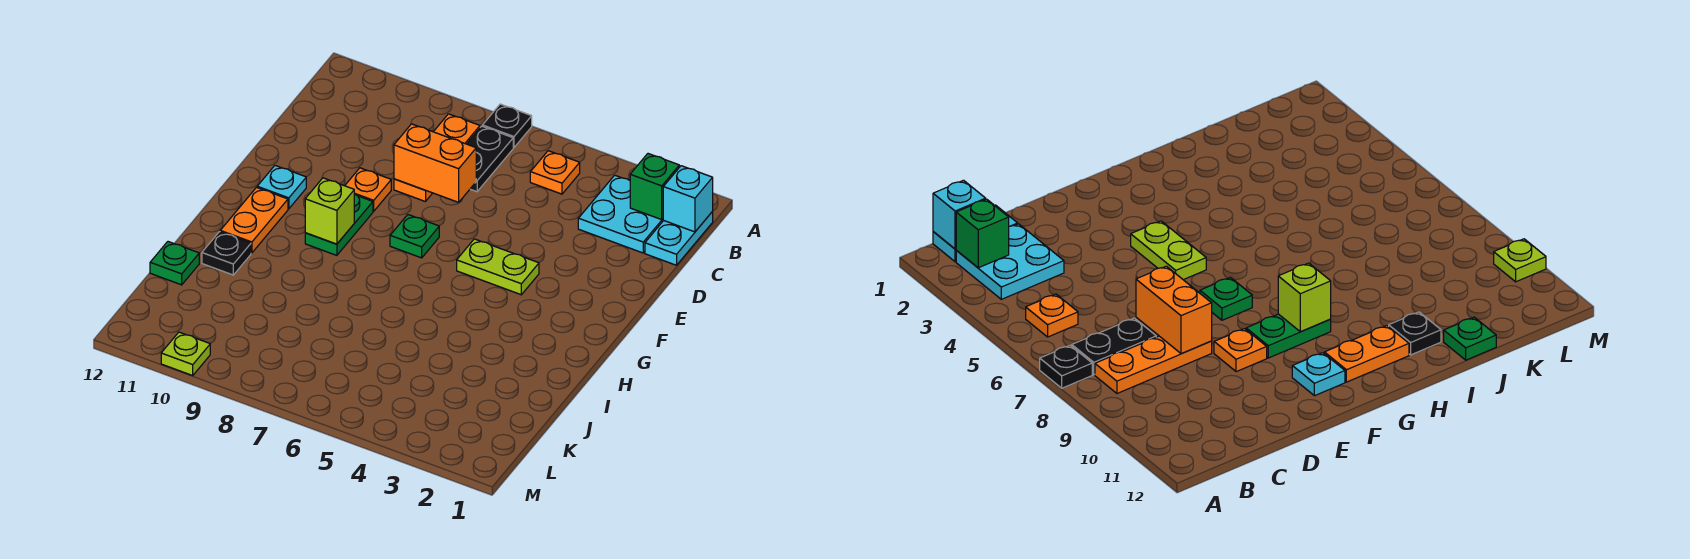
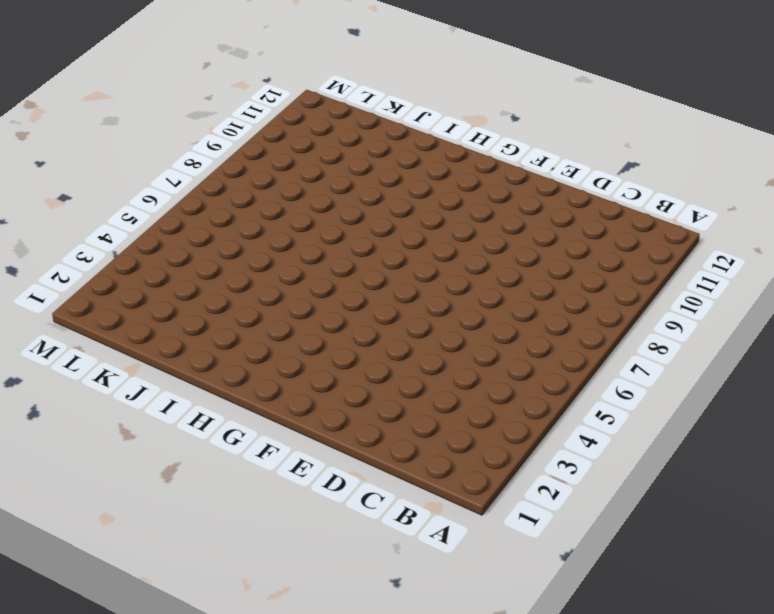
none -> black plate A7 level 1
none -> cyan plate B1:C1 level 1
none -> cyan plate B2:C3 level 1

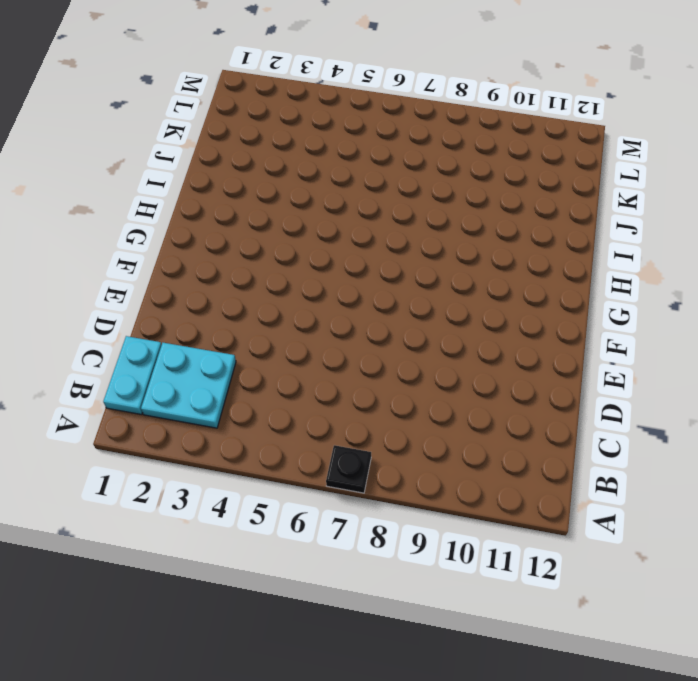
none -> orange plate B5 level 1
none -> black plate B7:C7 level 1
none -> orange plate B8:D8 level 1

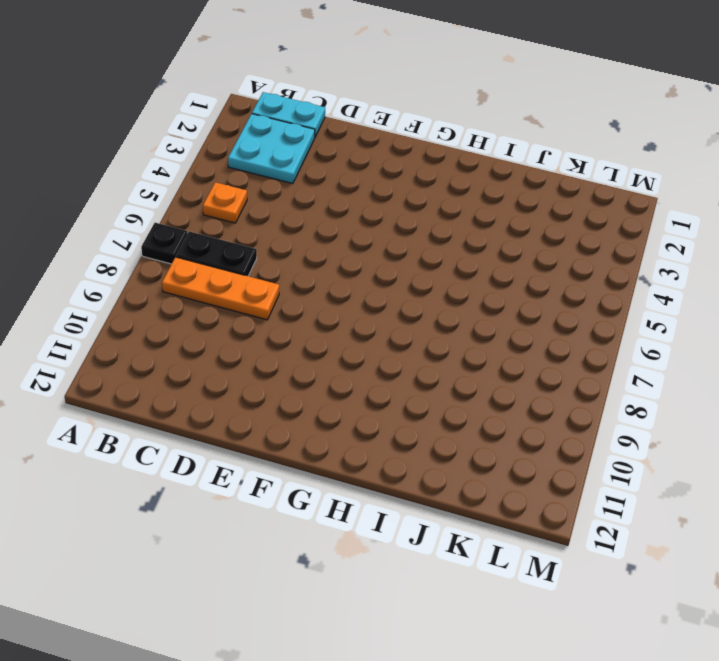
none -> orange plate E9 level 1
none -> lime plate F4:F5 level 1
none -> green plate F7 level 1

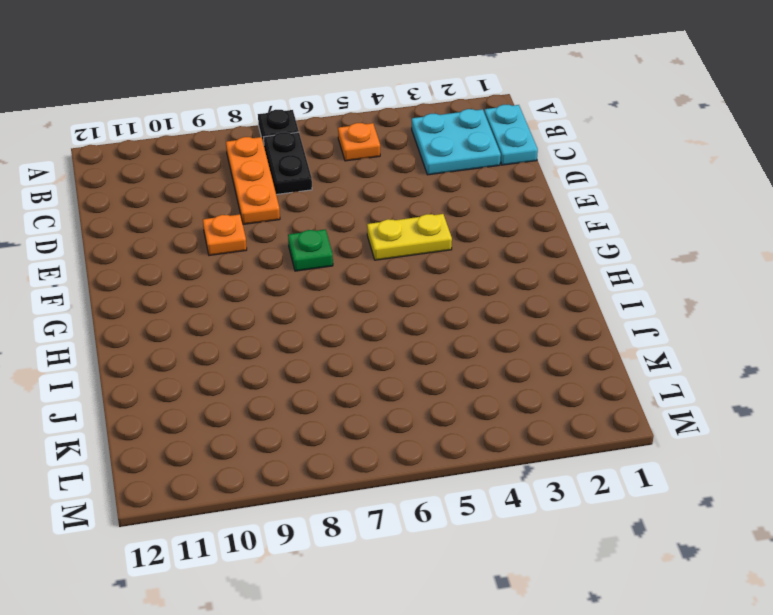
yellow plate F4:F5 level 1 -> lime plate F4:F5 level 1
none -> green plate F9:G9 level 1
none -> cyan plate F11 level 1
none -> orange plate G11:H11 level 1

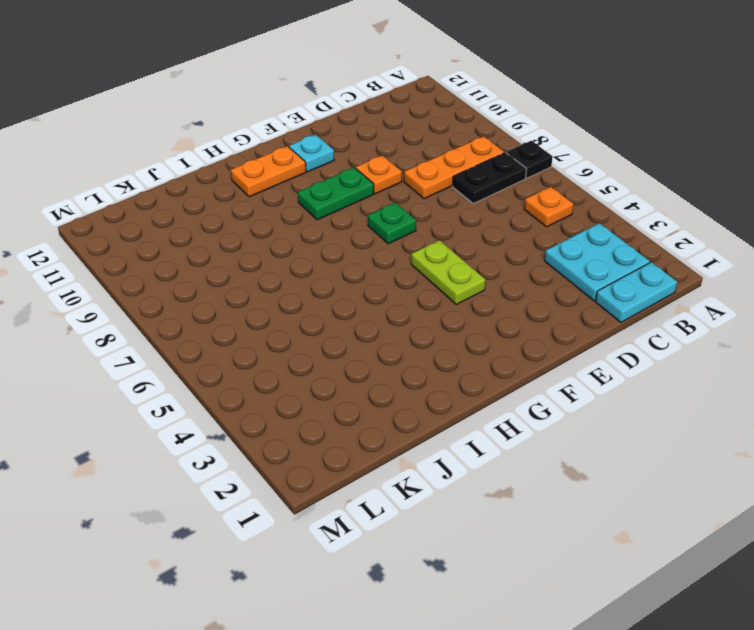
none -> black plate I11 level 1
none -> green plate J12 level 1
none -> lime plate M10 level 1

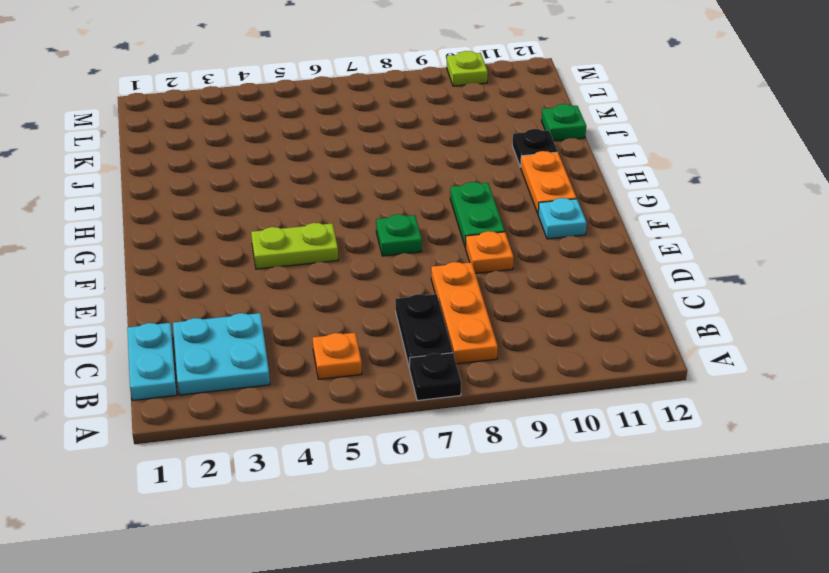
none -> cyan brick B1 level 2
none -> green brick B2 level 2
none -> orange brick D7:D8 level 2

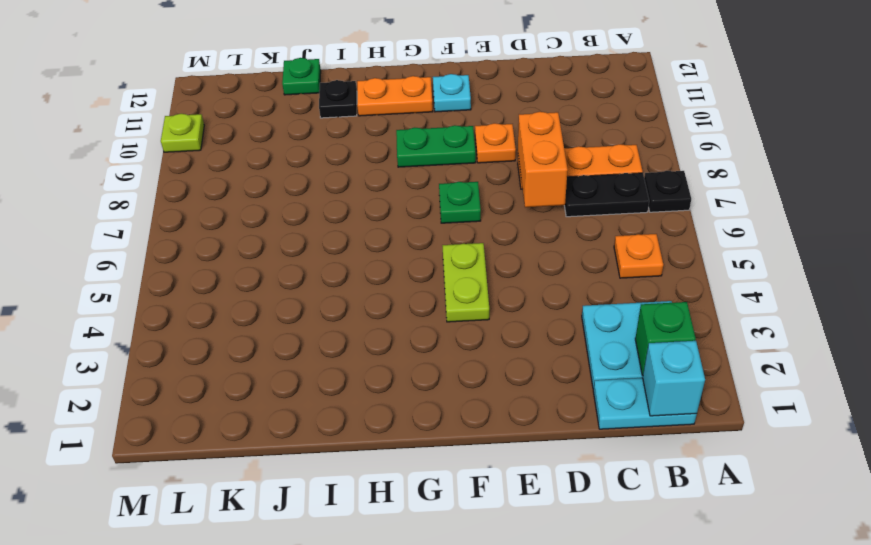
none -> lime brick G9 level 2

